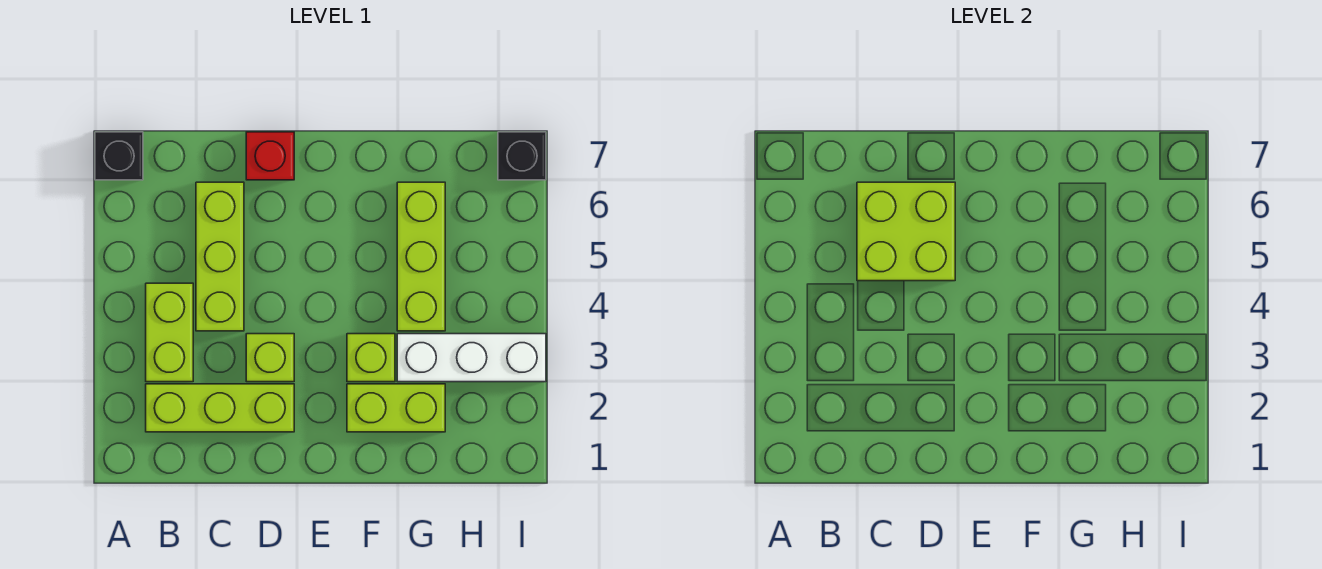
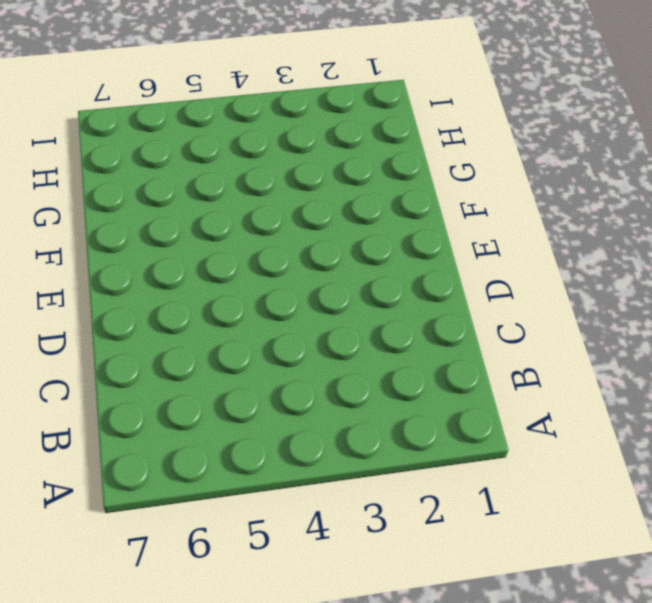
none -> black brick A7 level 1
none -> lime brick B2:D2 level 1
none -> lime brick B3:B4 level 1

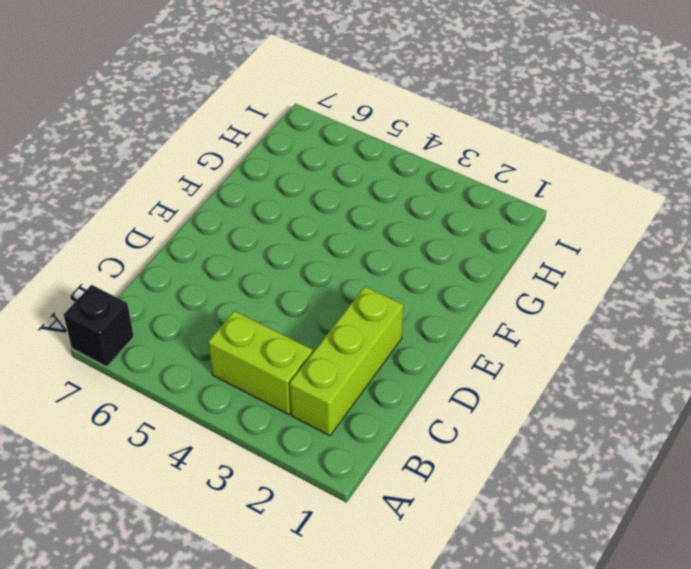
none -> lime brick C4:C6 level 1
none -> lime brick D3 level 1
none -> red brick D7 level 1

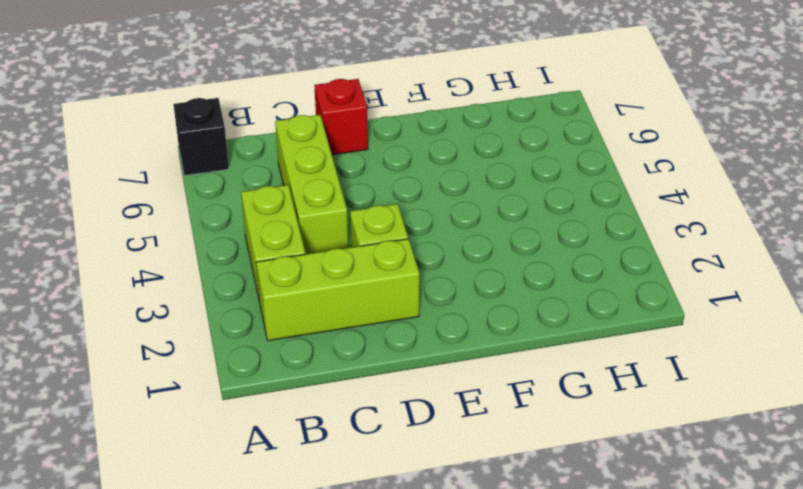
none -> lime brick F2:G2 level 1
none -> lime brick F3 level 1
none -> white brick G3:I3 level 1

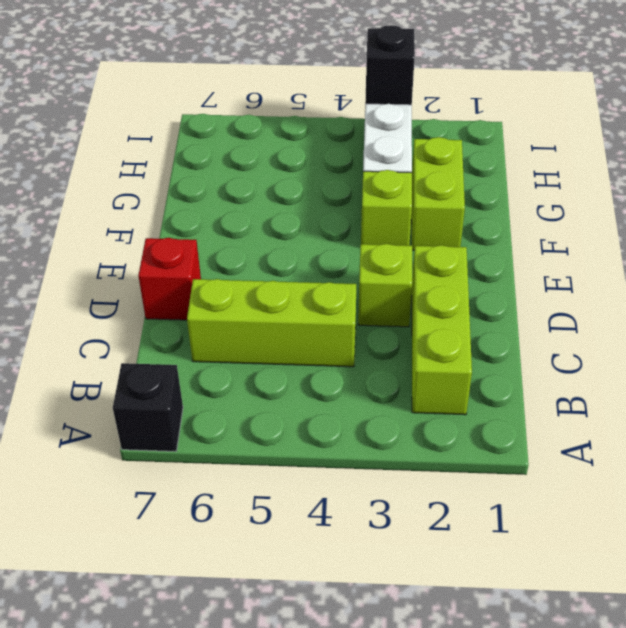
black brick I3 level 2 -> black brick I7 level 1
none -> lime brick B3:B4 level 1
none -> lime brick G4:G6 level 1
none -> lime brick C5:D6 level 2

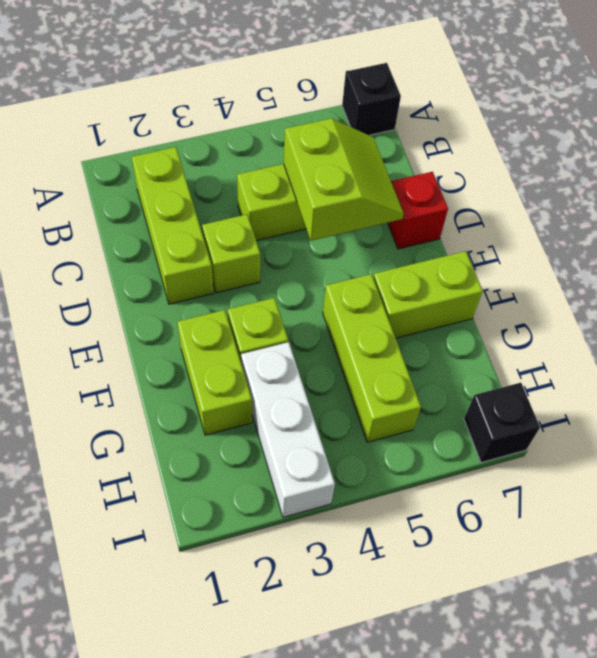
lime slope C5:D6 level 2 top 5 -> lime brick C5:D6 level 2
lime brick F5:H5 level 1 -> lime brick G4:G6 level 1
lime brick F6:F7 level 1 -> lime brick B3:B4 level 1

